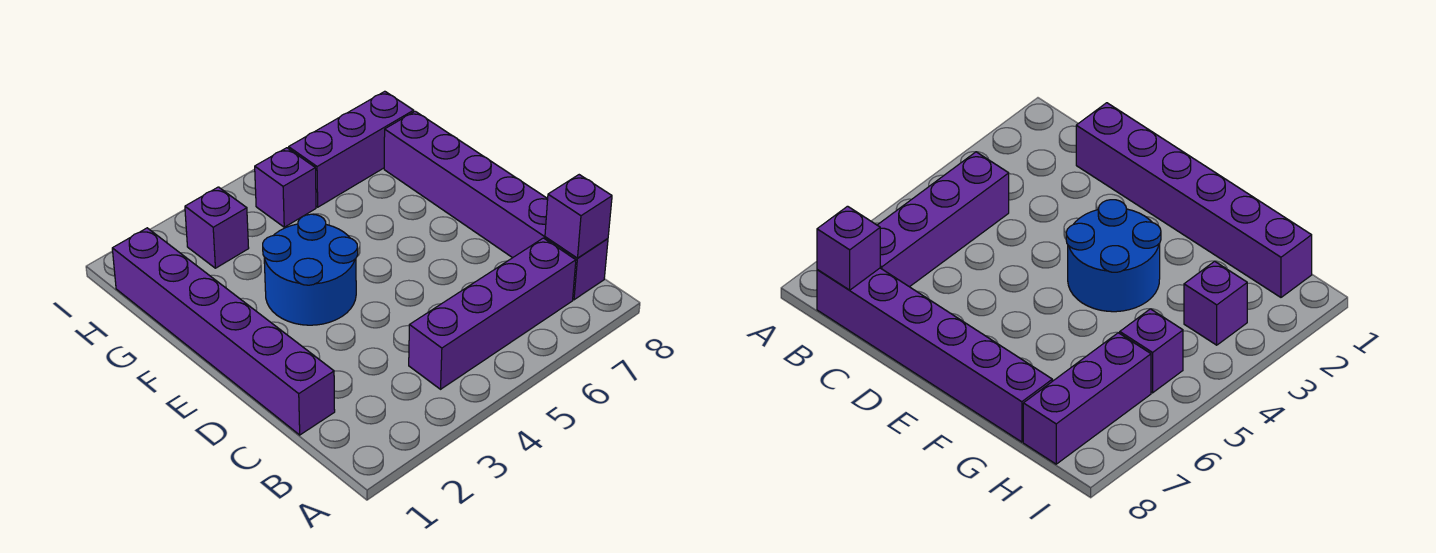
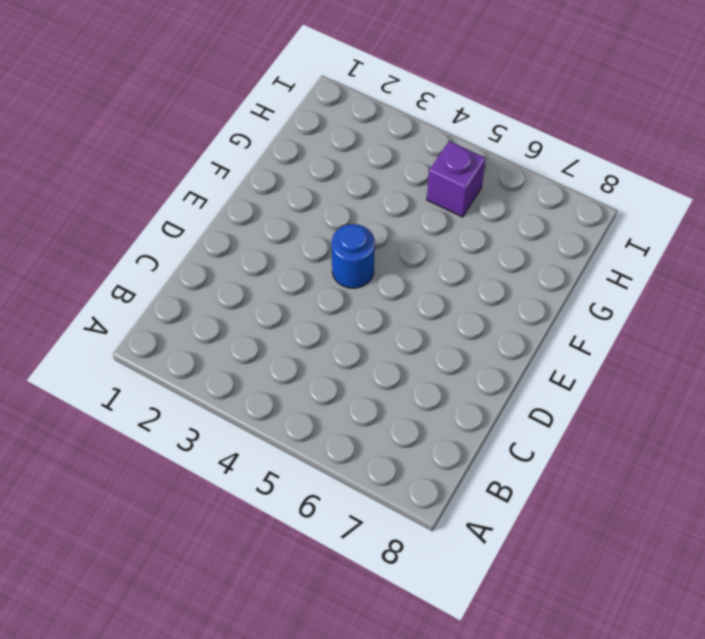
blue round brick E4 level 1 -> blue round brick E3:F4 level 1
none -> purple brick B4:B7 level 1
none -> purple brick B8:G8 level 1

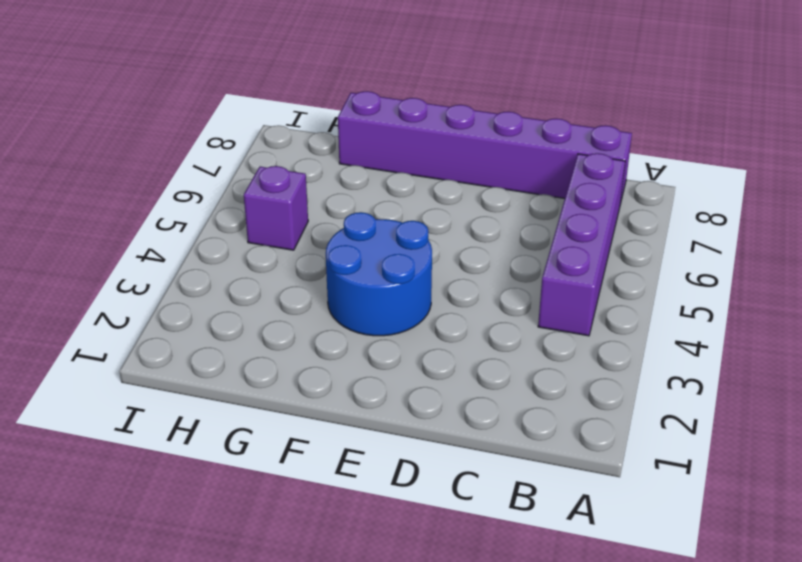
none -> purple brick C1:H1 level 1
none -> purple brick H3 level 1

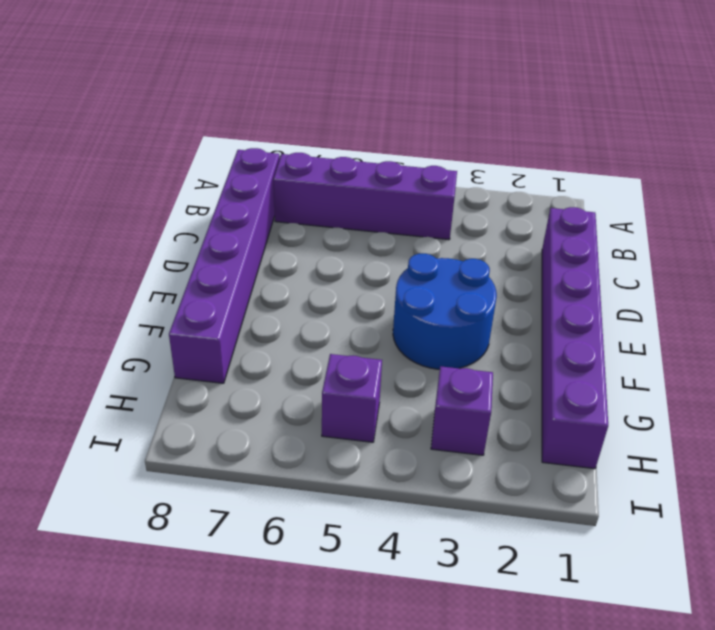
none -> purple brick H6:H8 level 1
none -> purple brick B8 level 2

